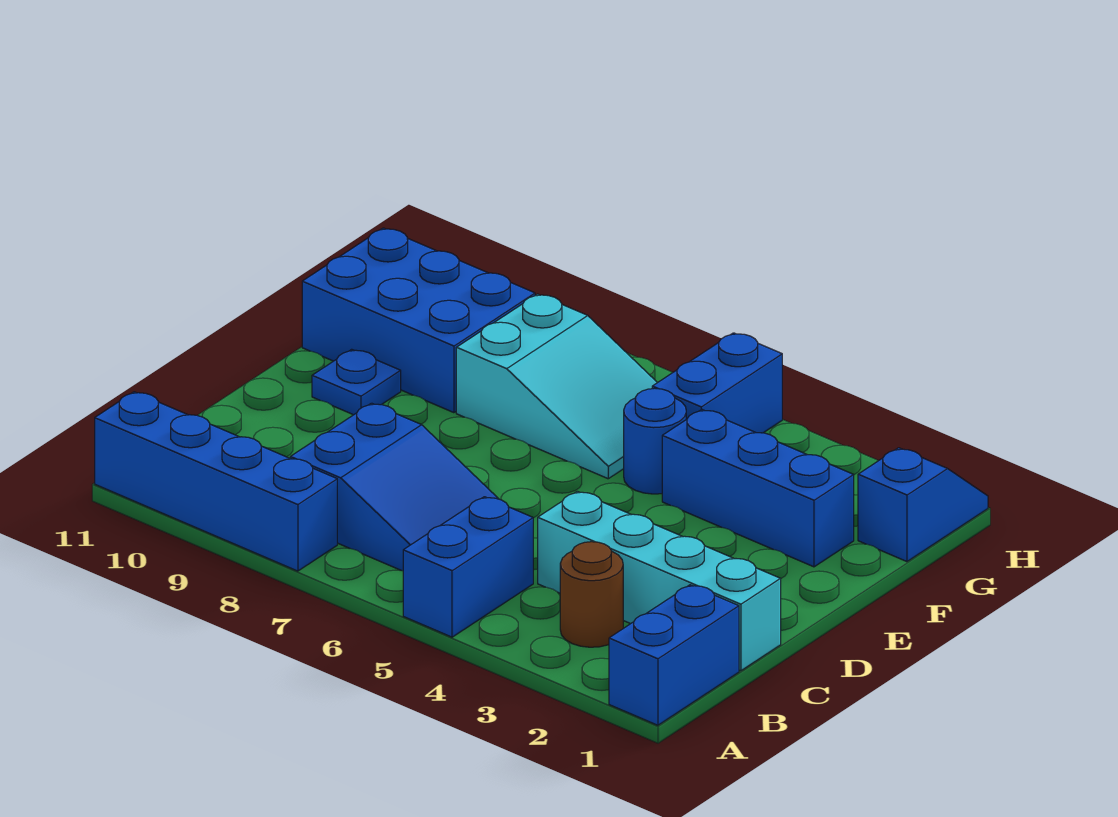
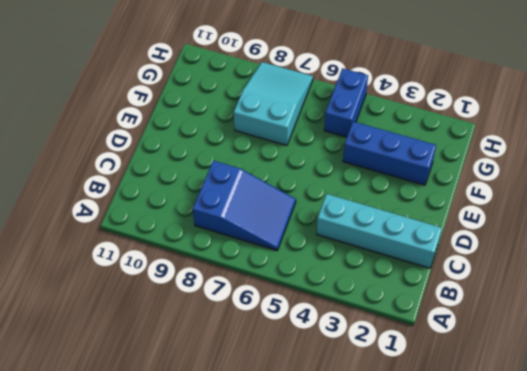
cyan slope F7:H8 level 1 top F -> cyan slope F6:G8 level 1 top 8
none -> blue brick A1:B1 level 1
none -> blue brick A5:B5 level 1
none -> blue brick A8:A11 level 1

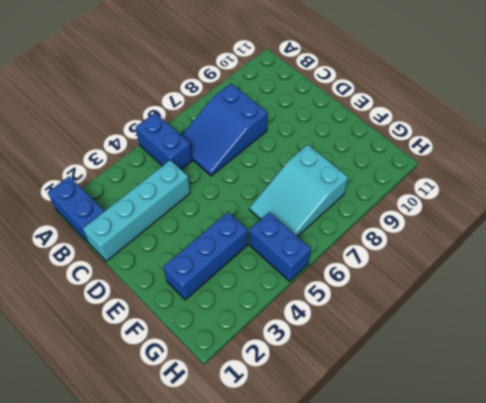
none -> blue brick A8:A11 level 1
none -> brown round brick B3 level 1
none -> blue plate E10 level 1

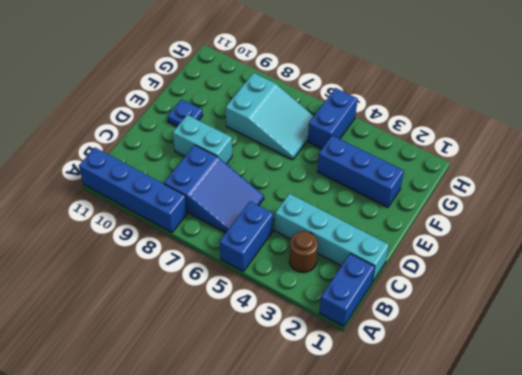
cyan brick D8:D9 level 1 -> none
none -> blue round brick F5 level 1
none -> blue brick F9:G11 level 1
none -> blue slope G1:H1 level 1 top G

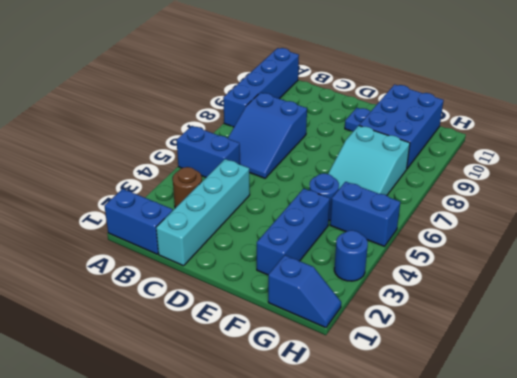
blue round brick H3 level 1 -> none

